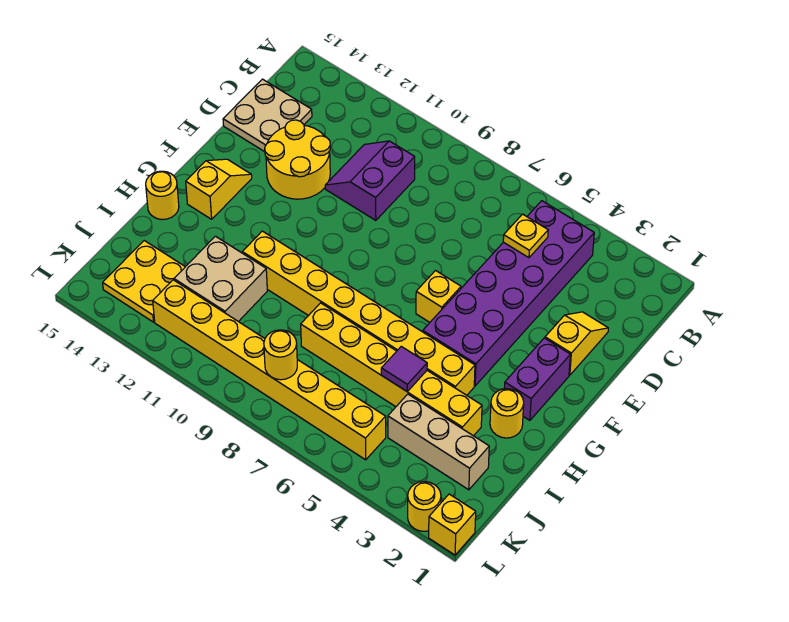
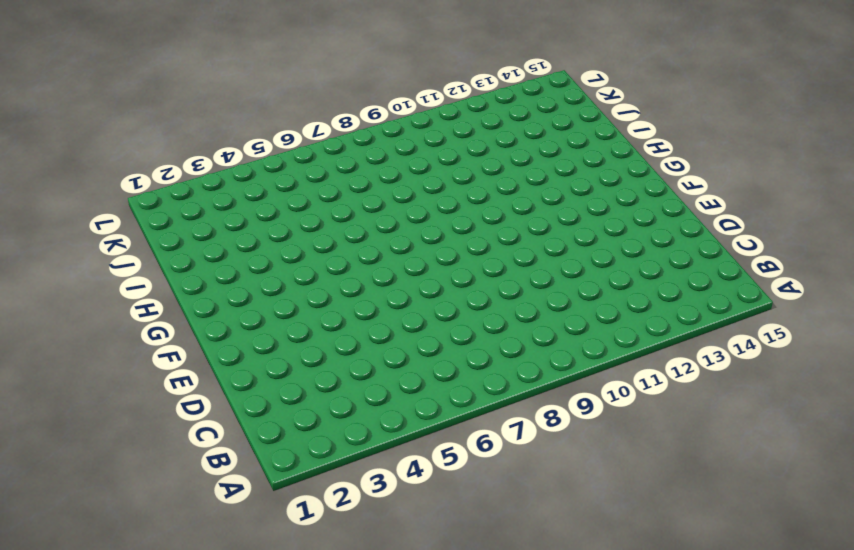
none -> purple brick B4:G5 level 1
none -> purple slope C10:D11 level 1 top 10
none -> tan plate C14:D15 level 1

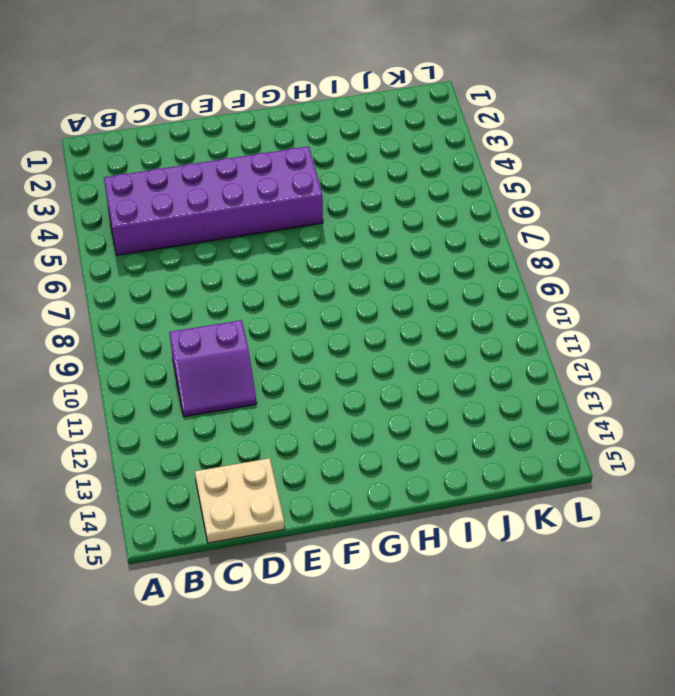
none -> yellow slope D2:E2 level 1 top E
none -> yellow round brick D12:E13 level 1
none -> purple brick F2:G2 level 1

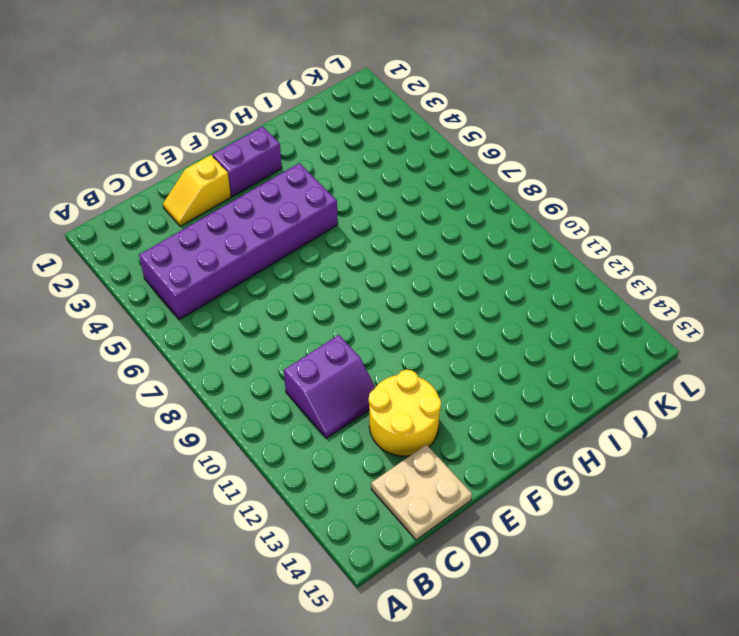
none -> yellow brick F6 level 1
none -> yellow slope F14:G14 level 1 top G
none -> yellow round brick H2 level 1

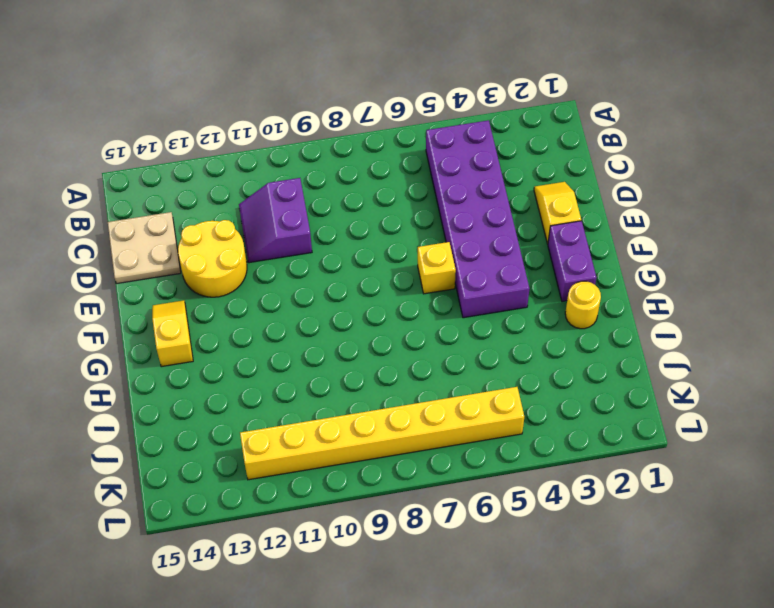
none -> yellow brick H4:H11 level 1
none -> yellow round brick H15 level 1
none -> yellow brick I3:I8 level 1

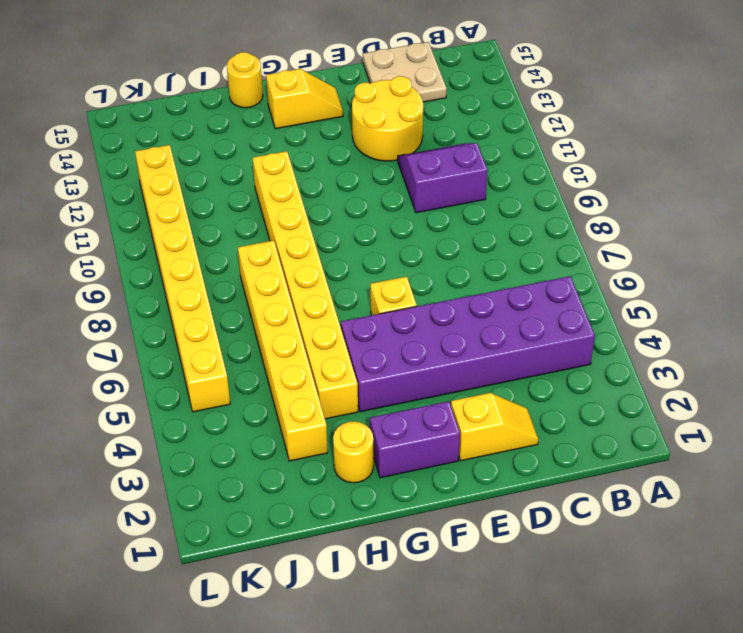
none -> tan brick I11:J12 level 1
none -> tan brick J2:J4 level 1
none -> yellow plate J13:K14 level 1

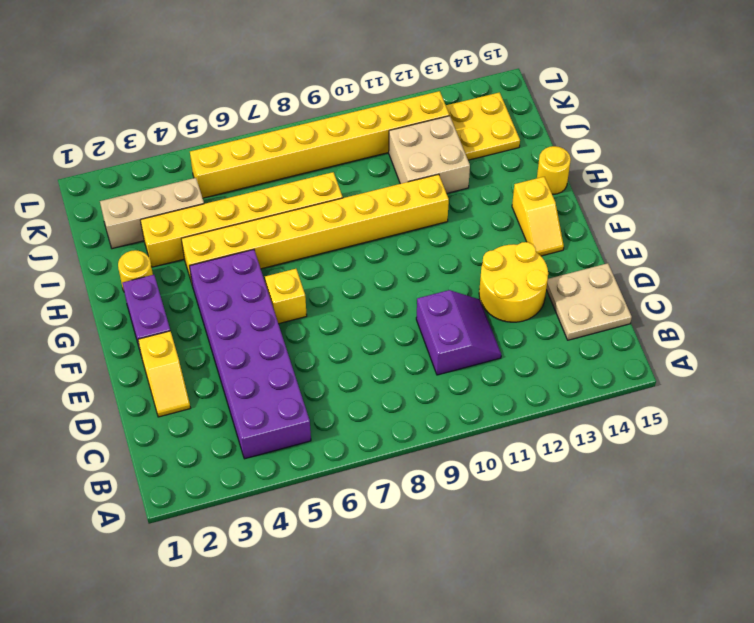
none -> yellow brick L1 level 1
none -> yellow round brick L2 level 1
none -> yellow plate C5 level 2

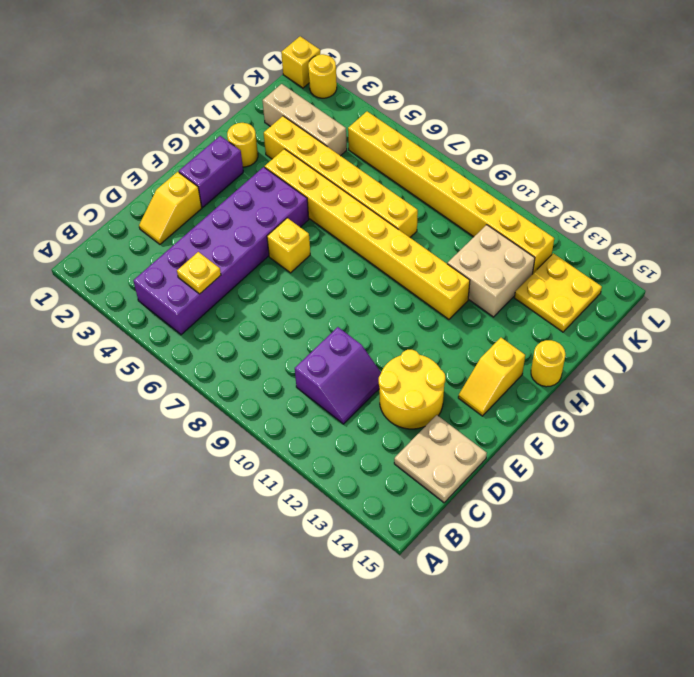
none -> purple tile I5 level 2
none -> yellow round brick K8 level 2

